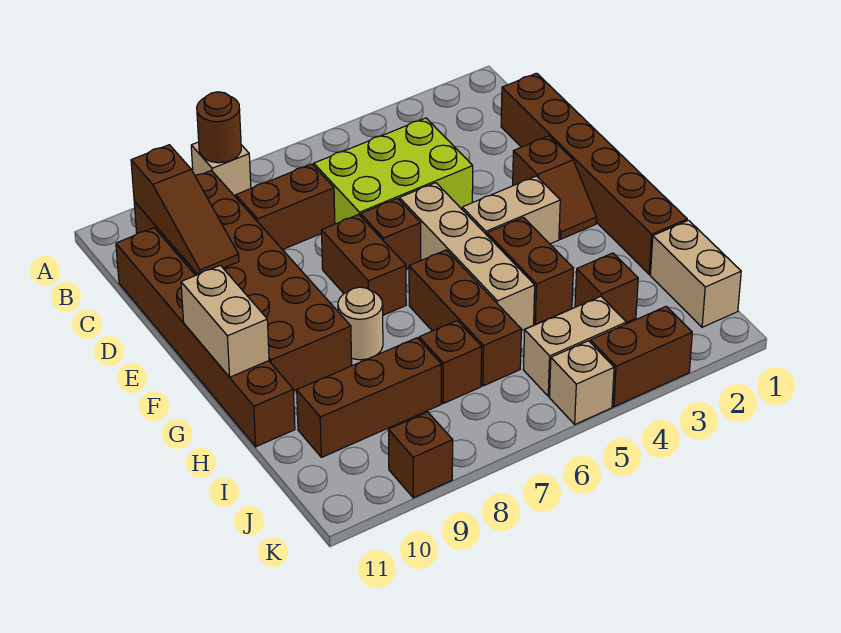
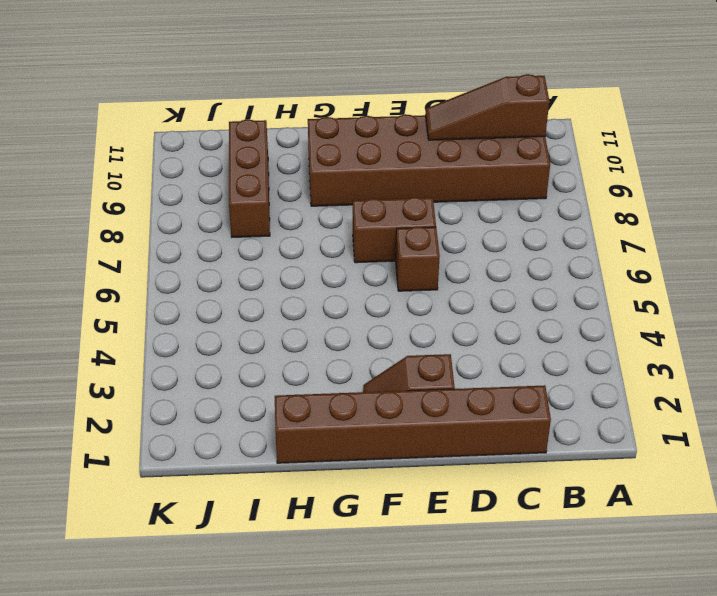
none -> tan brick A8 level 1
none -> lime brick C4:D6 level 1
none -> brown brick C7:C8 level 1

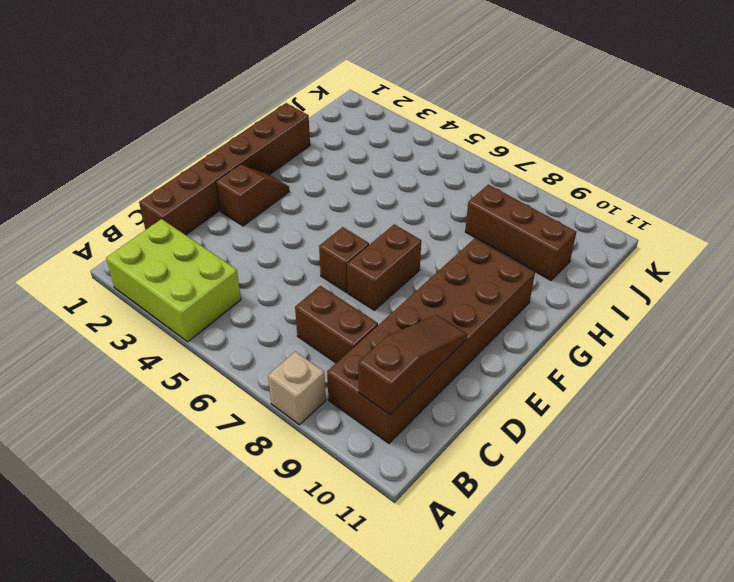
lime brick A2:B4 level 1 -> lime brick C4:D6 level 1
none -> brown brick C11:H11 level 1
none -> tan brick E5:H5 level 1
none -> tan brick F3:F4 level 1

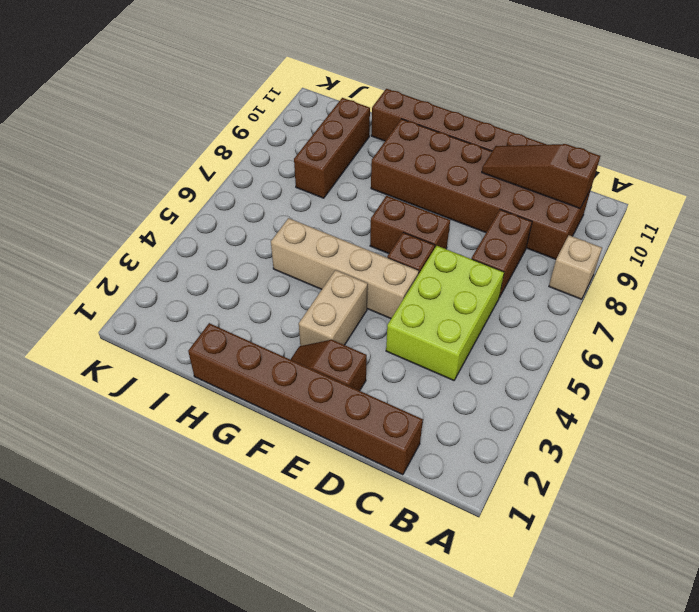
none -> brown brick G4:H4 level 1
none -> brown brick G6:I6 level 1
none -> tan round brick G8 level 1

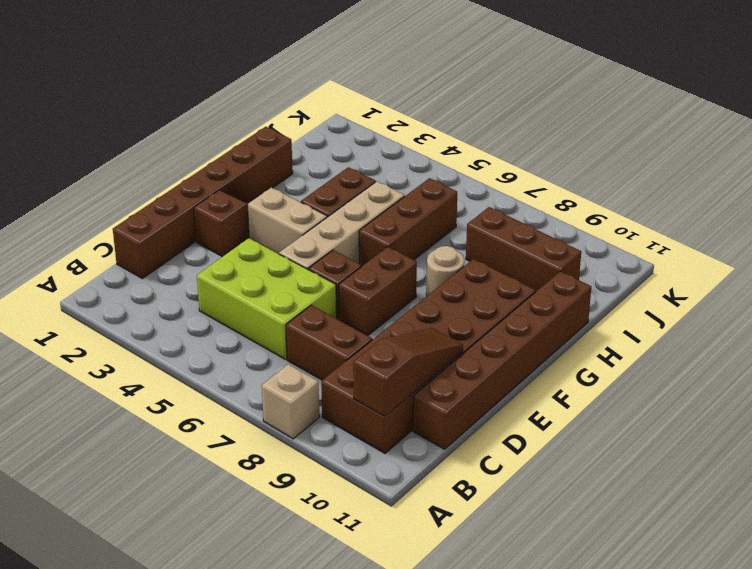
none -> tan brick I1:J1 level 1
none -> brown brick I3 level 1
none -> brown brick I7 level 1

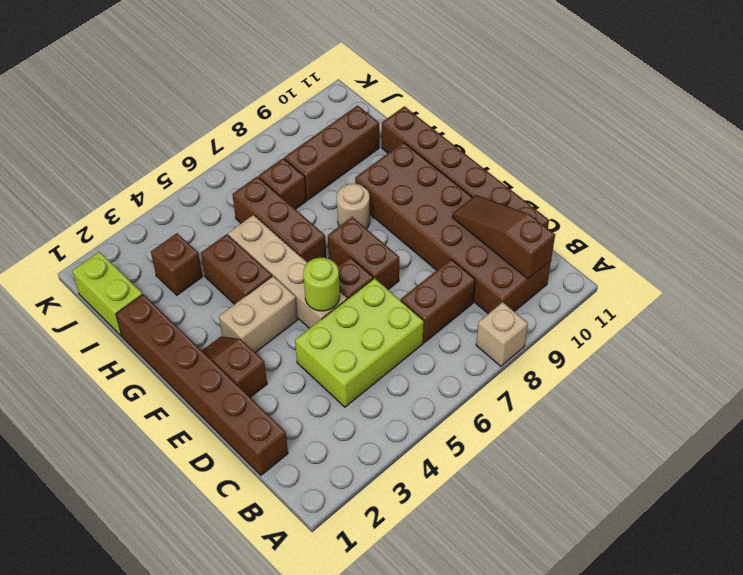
lime round brick E5 level 2 -> none
lime brick I1:J1 level 1 -> tan brick I1:J1 level 1
none -> tan brick J4:J5 level 1
none -> brown brick K3:K4 level 1
none -> tan brick K5 level 1

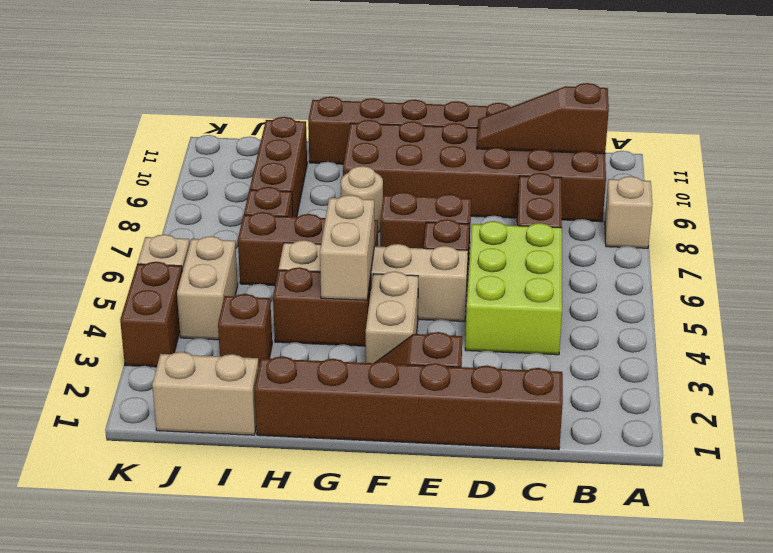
tan brick G4:G5 level 2 -> tan brick F11:G11 level 2
none -> brown brick K9 level 1
none -> brown round brick A8 level 2

